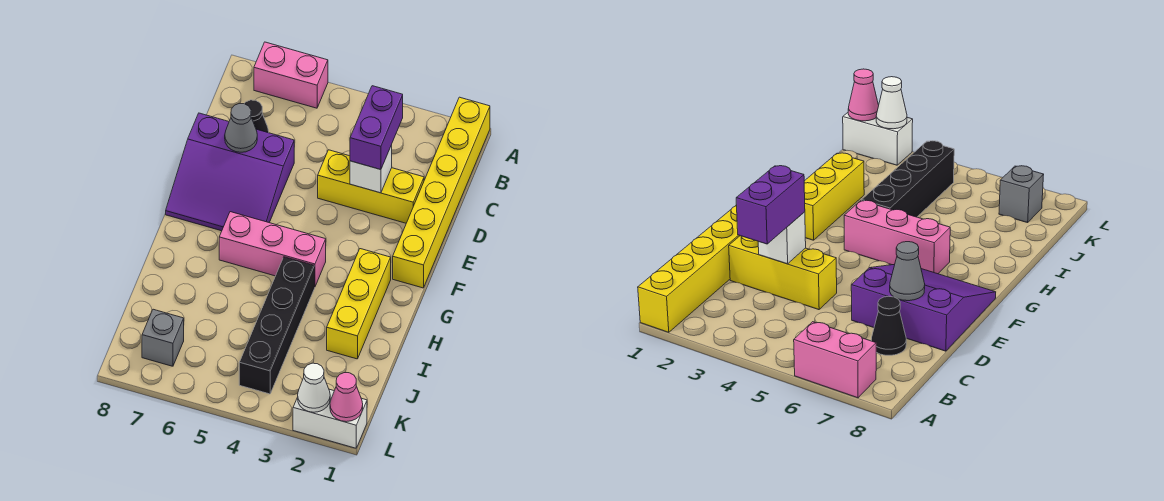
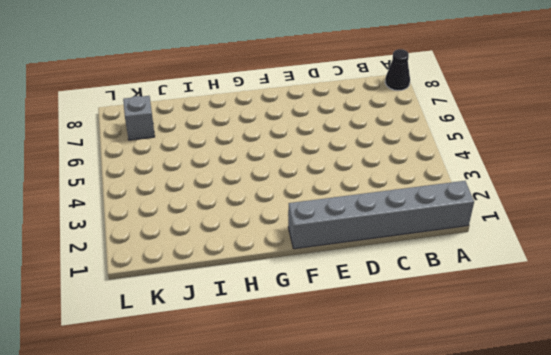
grey brick A1:F1 level 1 -> yellow brick A1:F1 level 1
black cone A8 level 1 -> black cone C7 level 1
none -> pink brick A6:A7 level 1
none -> yellow brick D2:D4 level 1
none -> purple slope D6:F8 level 1 top D

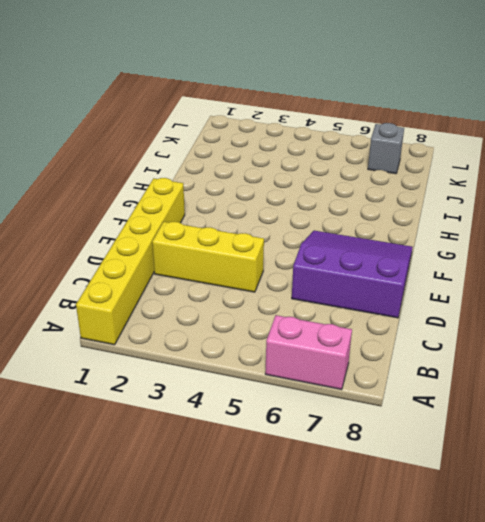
none -> black cone C7 level 1
none -> yellow brick G2:I2 level 1
none -> pink brick G4:G6 level 1

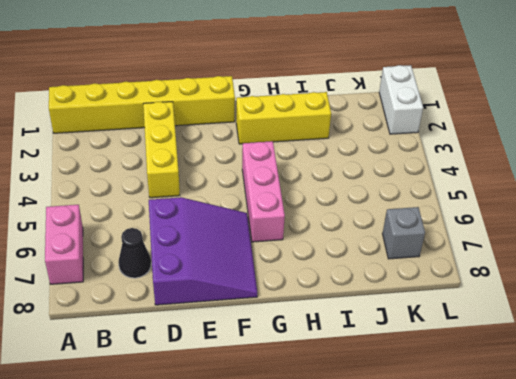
none -> black brick H4:K4 level 1
none -> white brick D3 level 2
none -> grey cone D7 level 2

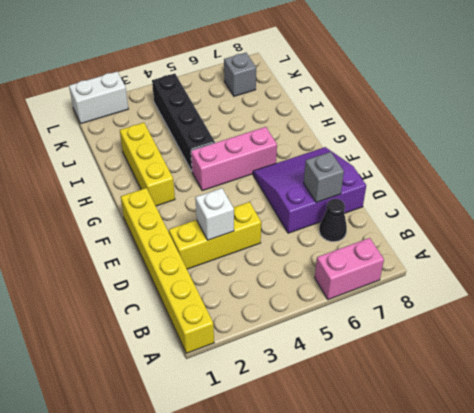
grey brick D7 level 2 -> grey cone D7 level 2
none -> pink cone L1 level 2
none -> white cone L2 level 2
none -> purple brick C3:D3 level 3

